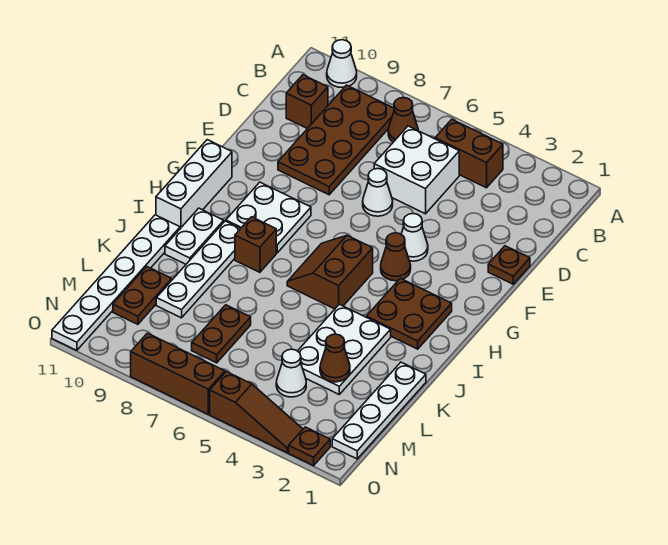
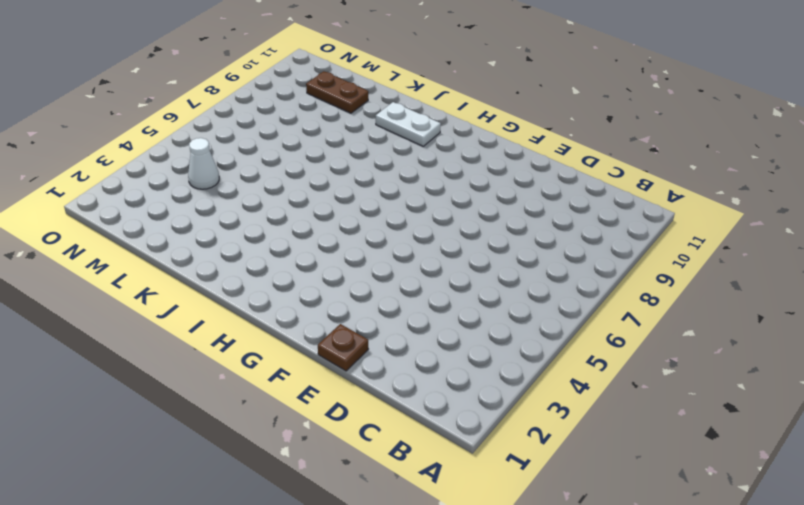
none -> white cone A10 level 1
none -> brown brick B4:B5 level 1
none -> brown cone B7 level 1

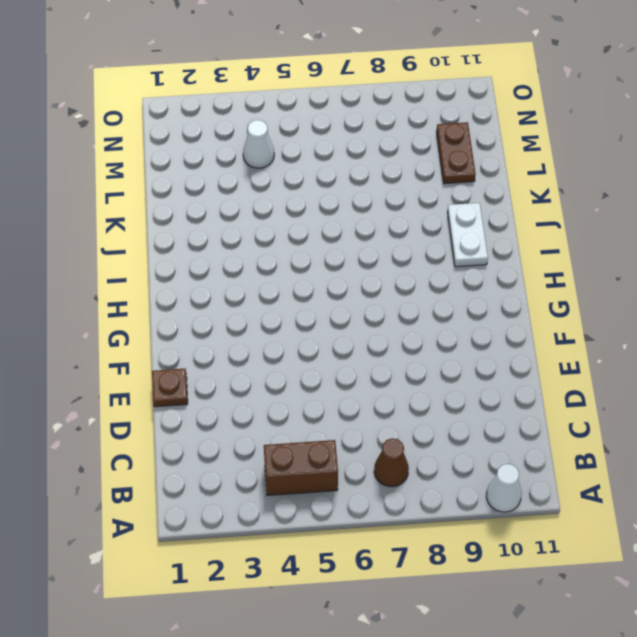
none -> brown plate B8:E9 level 1
none -> white brick C5:D6 level 1
none -> brown brick C10 level 1

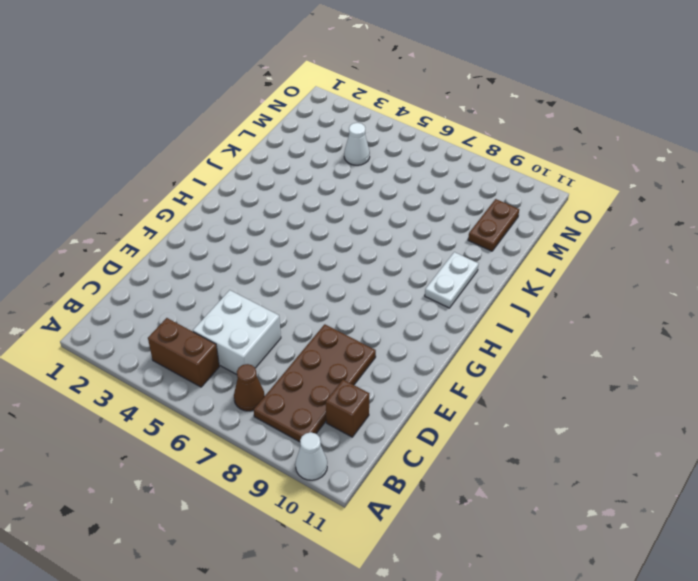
none -> brown plate E1 level 1
none -> white cone E6 level 1
none -> white cone F4 level 1

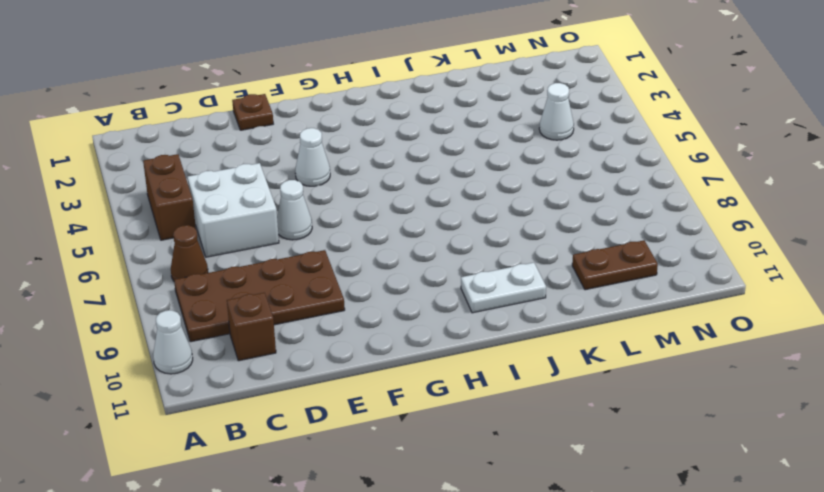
none -> brown cone G4 level 1
none -> white plate G8:H9 level 1
none -> white brick G11:I11 level 1

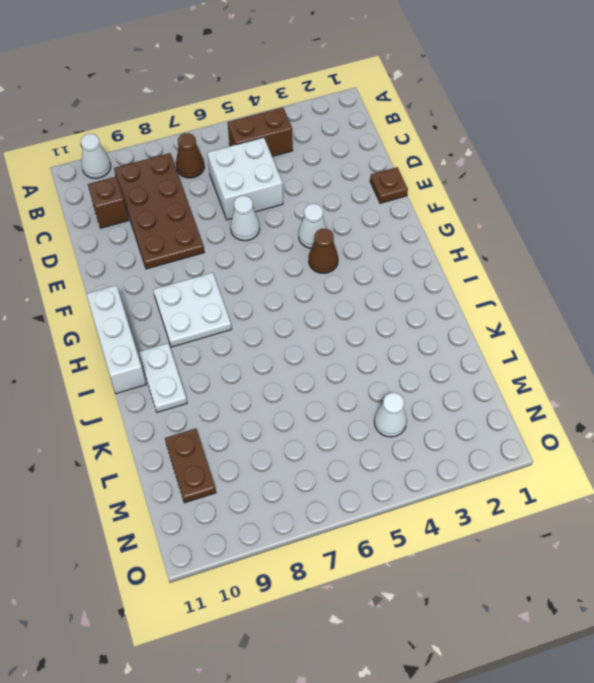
none -> brown plate H2:I3 level 1
none -> brown slope H5:I6 level 1 top 5
none -> brown brick I8 level 1

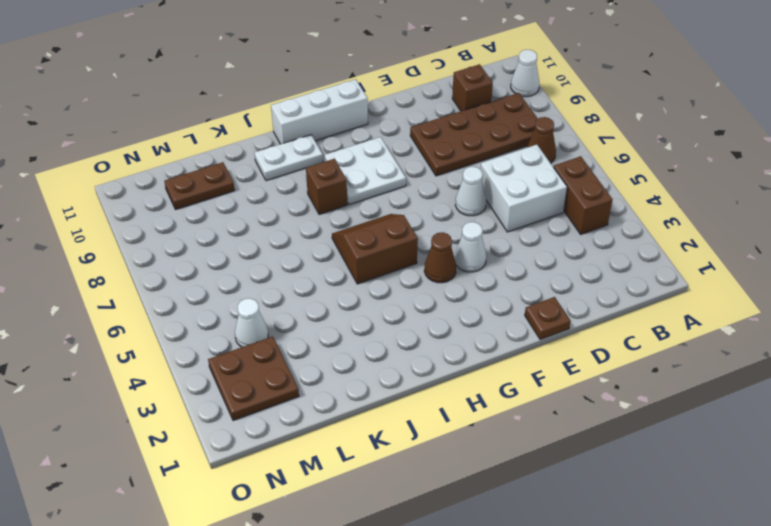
brown plate M2:N3 level 1 -> brown plate H2:I3 level 1
none -> white plate I9:L9 level 1
none -> white plate J3:L4 level 1
none -> white plate J11:O11 level 1

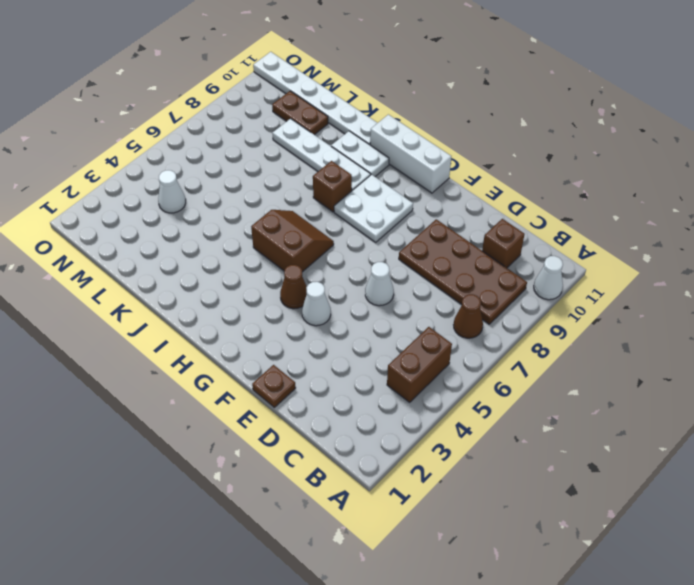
none -> white brick C5:D6 level 1
none -> brown plate H2:I3 level 1
none -> white plate J3:L4 level 1

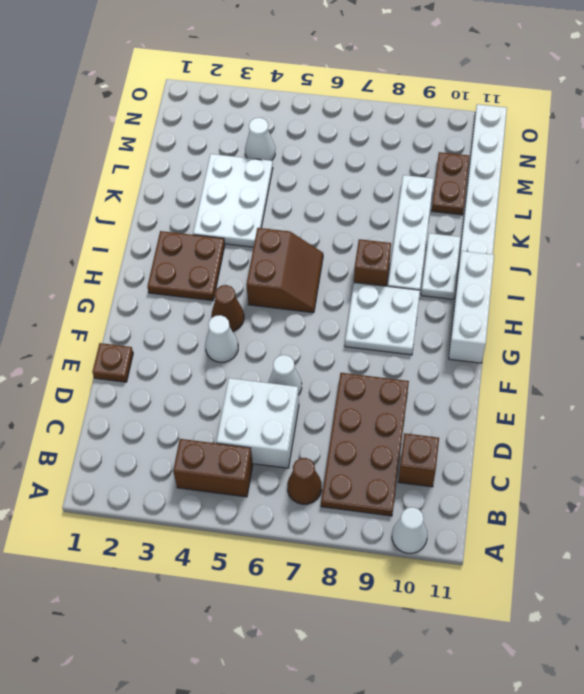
none -> white plate K1:N1 level 1
none -> brown plate L7:M7 level 1
none -> brown plate O2 level 1

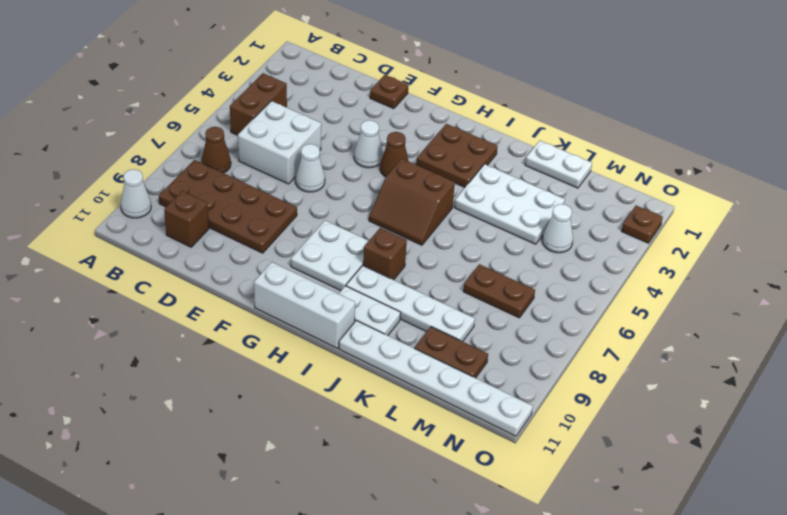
white plate K1:L1 level 1 -> white plate K1:N1 level 1
none -> brown slope O3:O5 level 1 top 5
none -> brown brick O6:O8 level 1
none -> brown cone L3 level 2

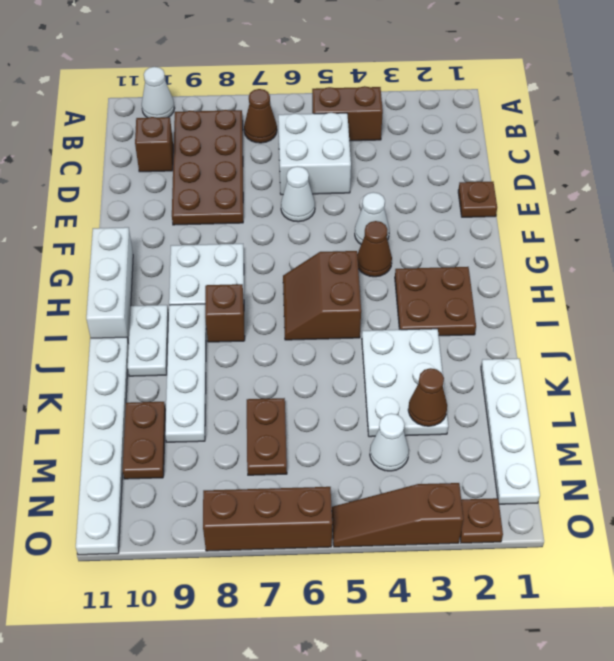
brown slope O3:O5 level 1 top 3 -> brown slope O3:O5 level 1 top 5

